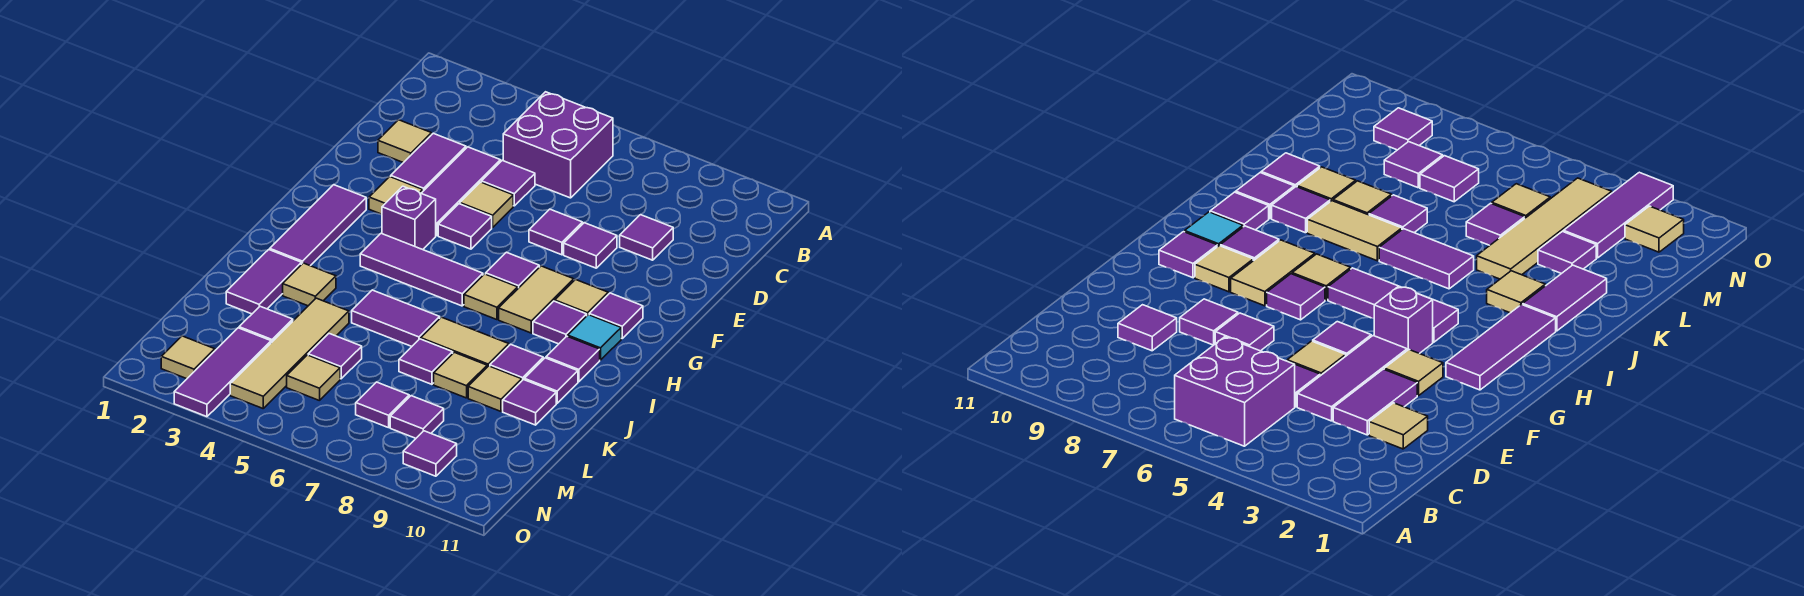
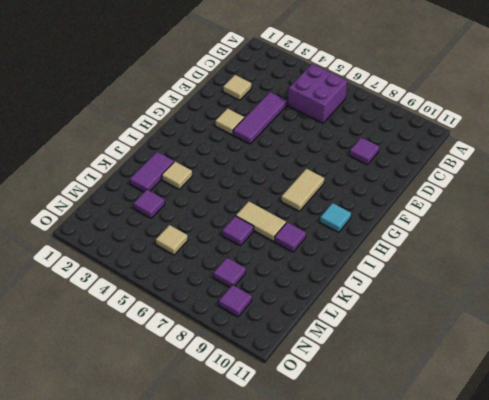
none -> purple tile D3:E3 level 1
none -> purple tile D5 level 1
none -> tan tile E5 level 1
none -> purple tile E7 level 1

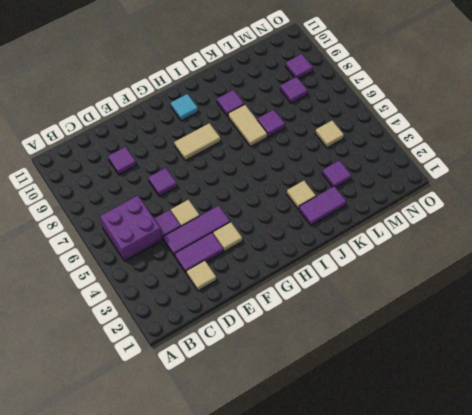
none -> purple tile E8 level 1
none -> purple tile F5 level 1
none -> purple tile G2:I2 level 1
none -> purple brick G4 level 1

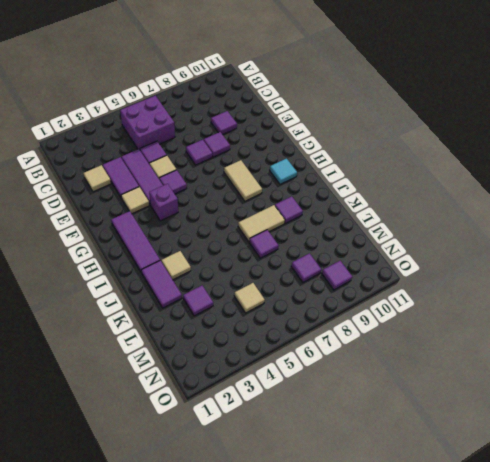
none -> purple tile G7 level 1
none -> tan tile G9 level 1
none -> purple tile G10 level 1
none -> purple tile H4:H6 level 1

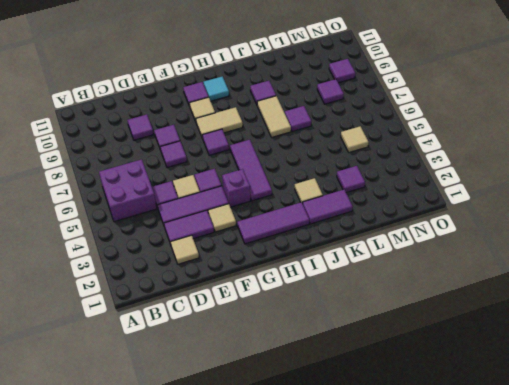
none -> tan tile H7 level 1
none -> purple tile H9 level 1
none -> purple tile I10 level 1
none -> purple tile J5:J6 level 1

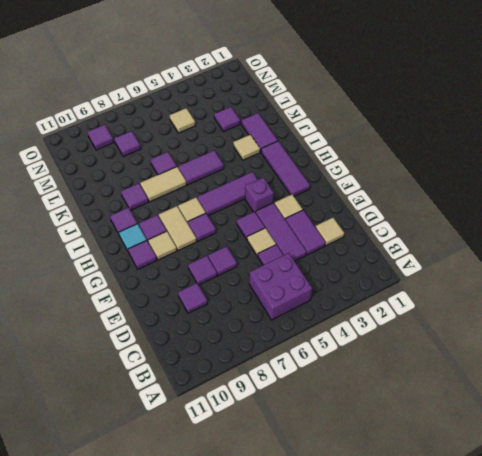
none -> purple tile J10 level 1
none -> tan tile K4:N4 level 1
none -> tan tile K8 level 1
none -> tan tile K9 level 1

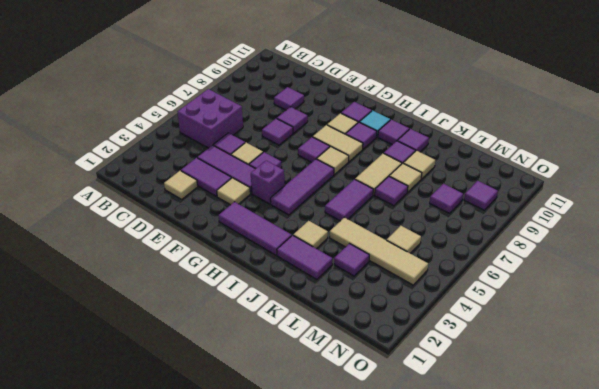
none -> purple tile K10 level 1
none -> purple tile L5 level 1
none -> purple tile M3:O3 level 1
none -> purple tile M7 level 1

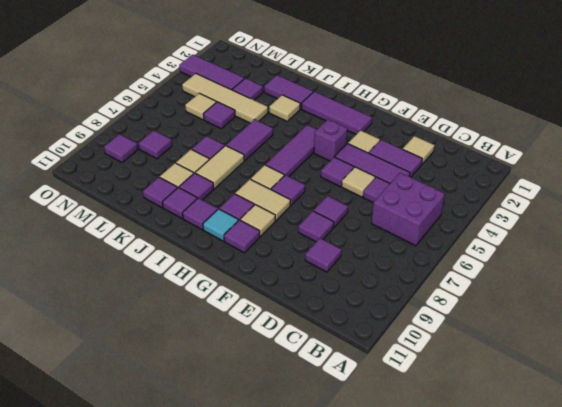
none -> purple tile M7 level 1
none -> tan tile N2 level 1

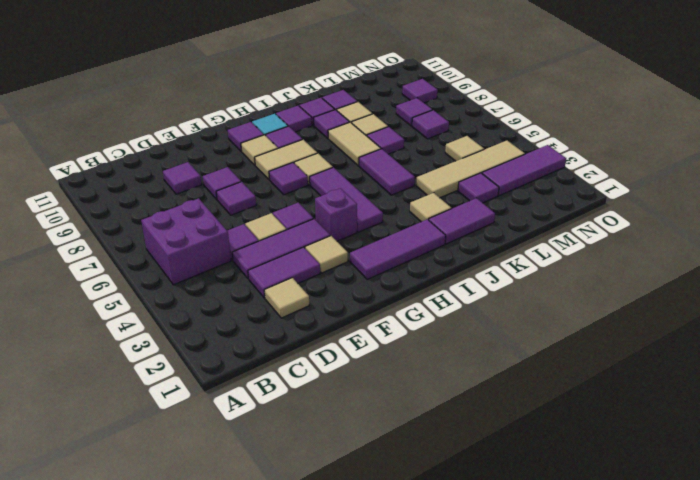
none -> purple tile L5 level 1
none -> tan tile N2 level 1

